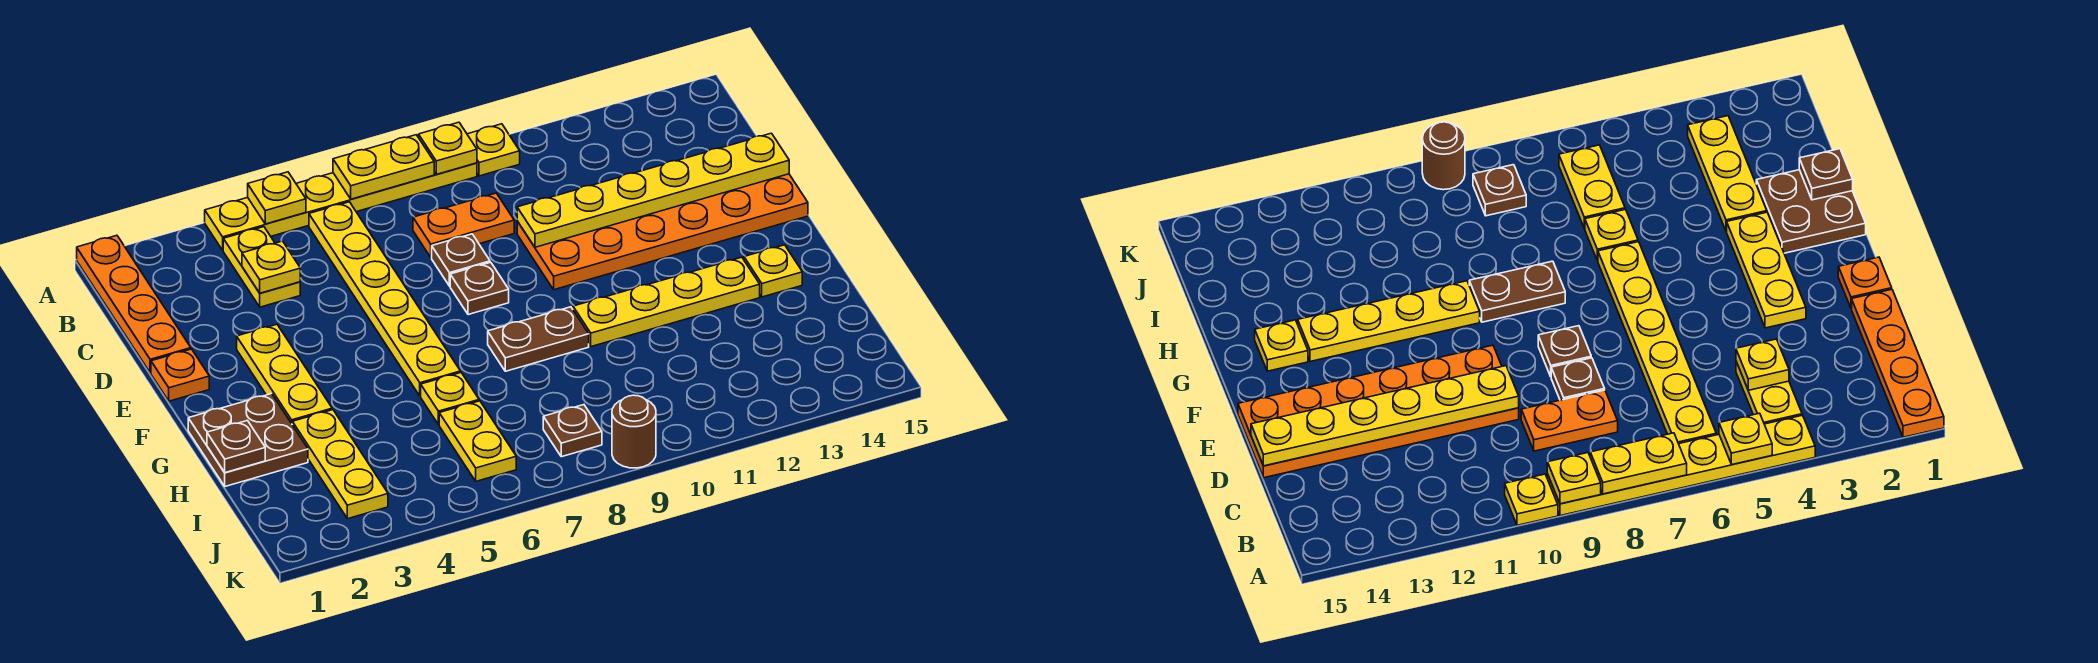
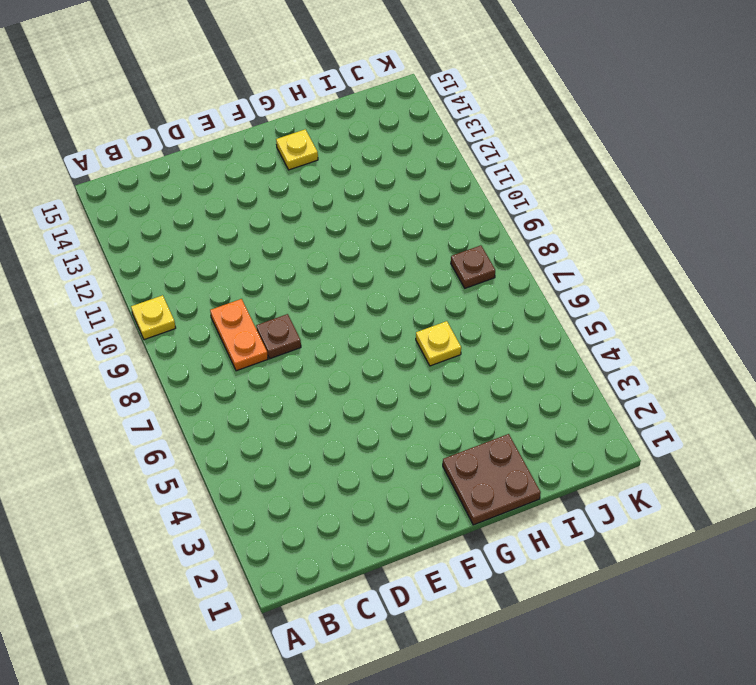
none -> orange plate A1:D1 level 1
none -> yellow plate A4:A9 level 1
none -> yellow plate B4:C4 level 1

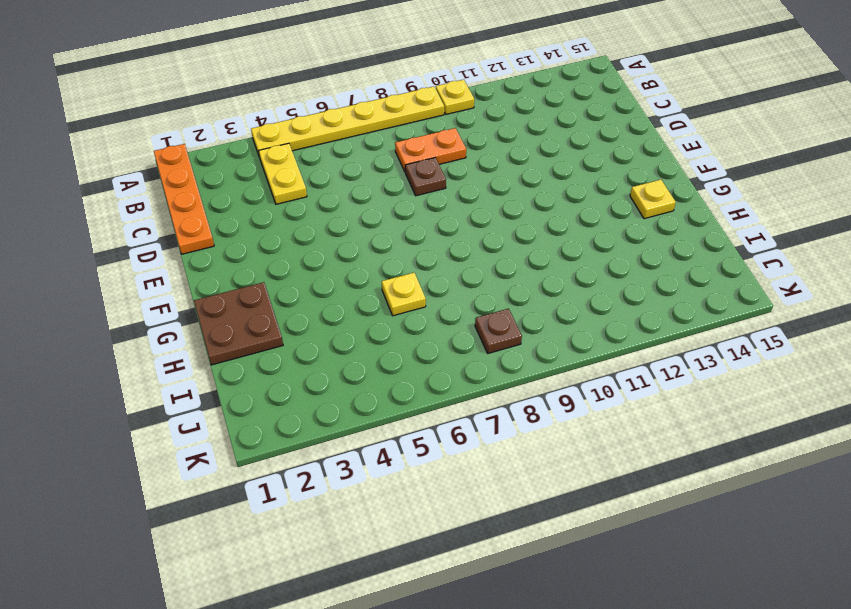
none -> yellow plate B6:G6 level 1
none -> orange plate D10:E15 level 1
none -> orange plate E1 level 1

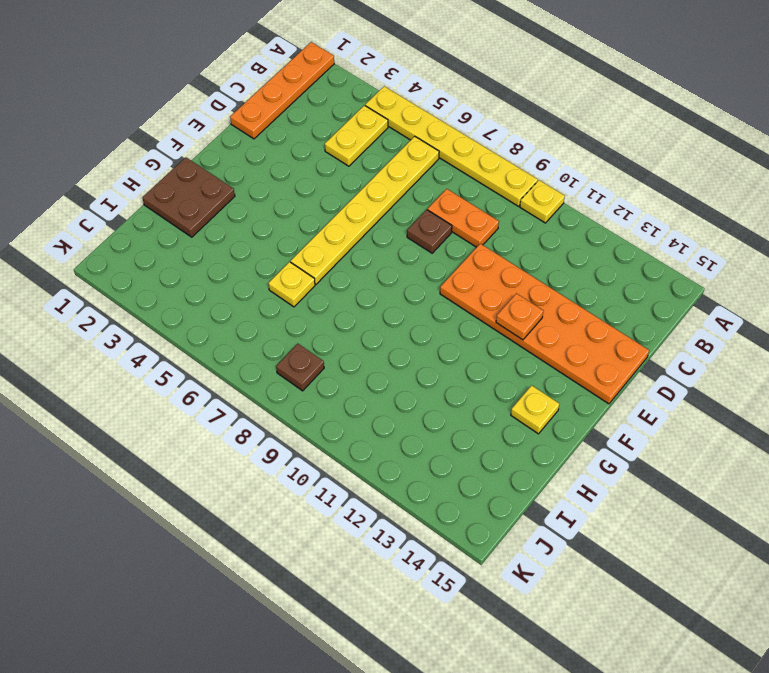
orange plate E12 level 2 -> orange plate E1 level 1
none -> yellow plate E3:G3 level 1
none -> brown plate E8 level 1
none -> brown plate G8:G9 level 1

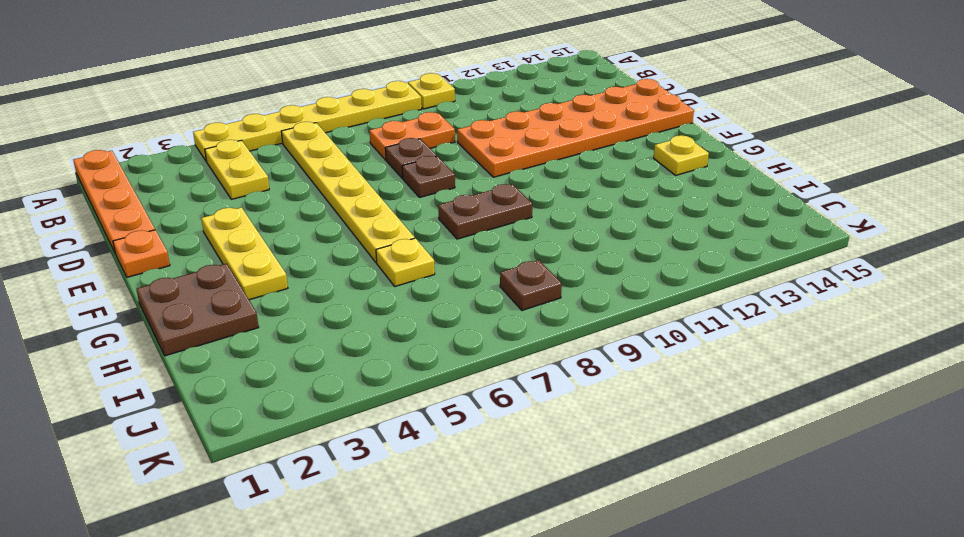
none -> yellow plate G10:G13 level 1
none -> yellow plate H3:J3 level 1
none -> yellow plate I6:J6 level 1

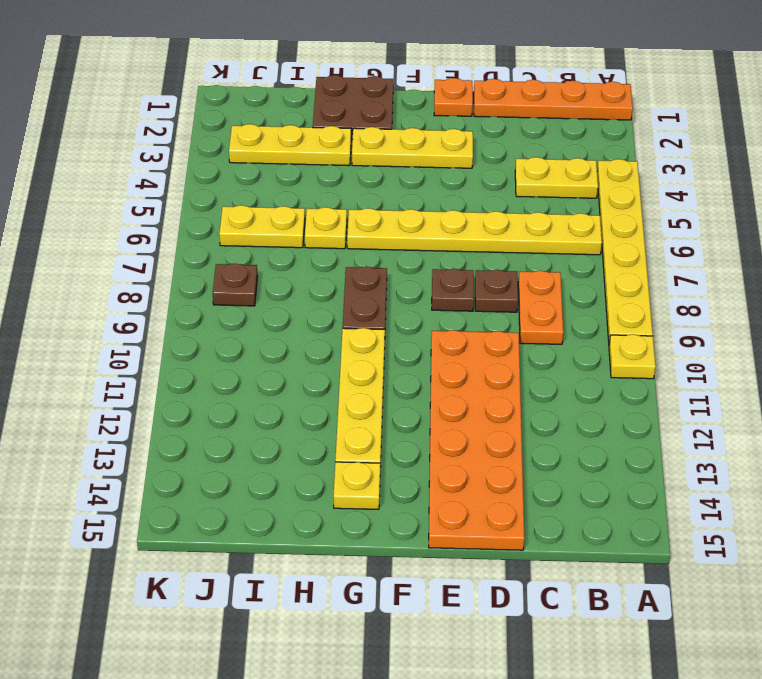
none -> brown round brick K9 level 1
none -> yellow plate A5 level 2
none -> yellow plate A7:A8 level 2

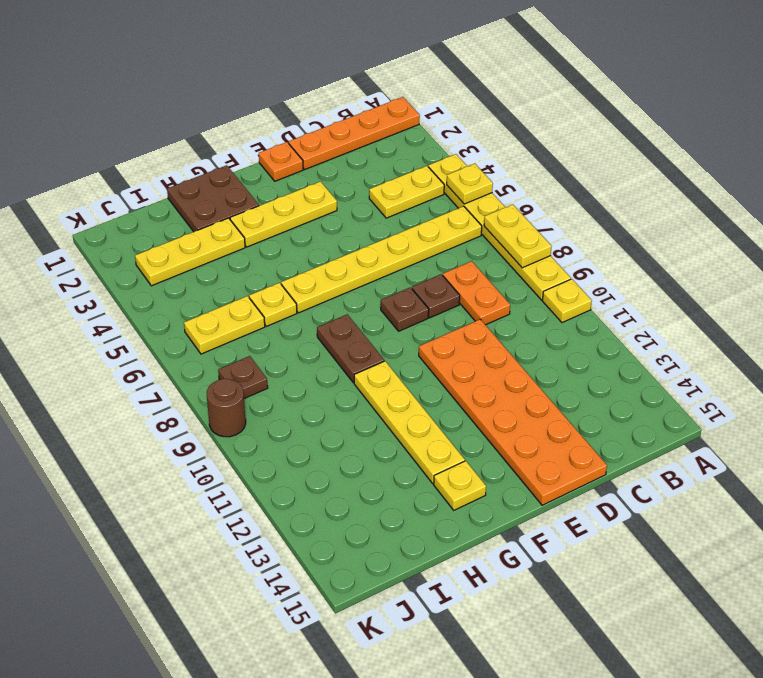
none -> yellow plate A9 level 2
none -> yellow plate C4 level 2
none -> yellow plate D10:D15 level 2

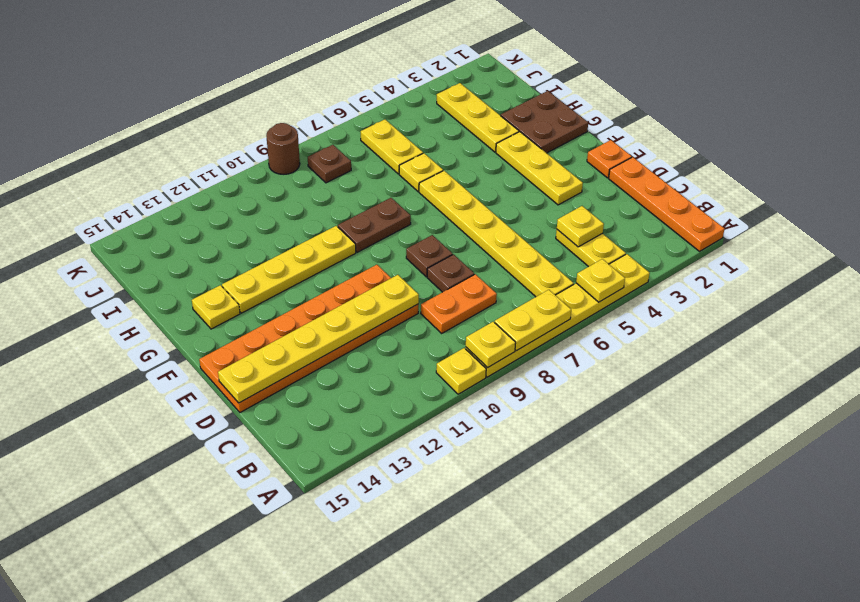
none -> brown plate H1 level 2

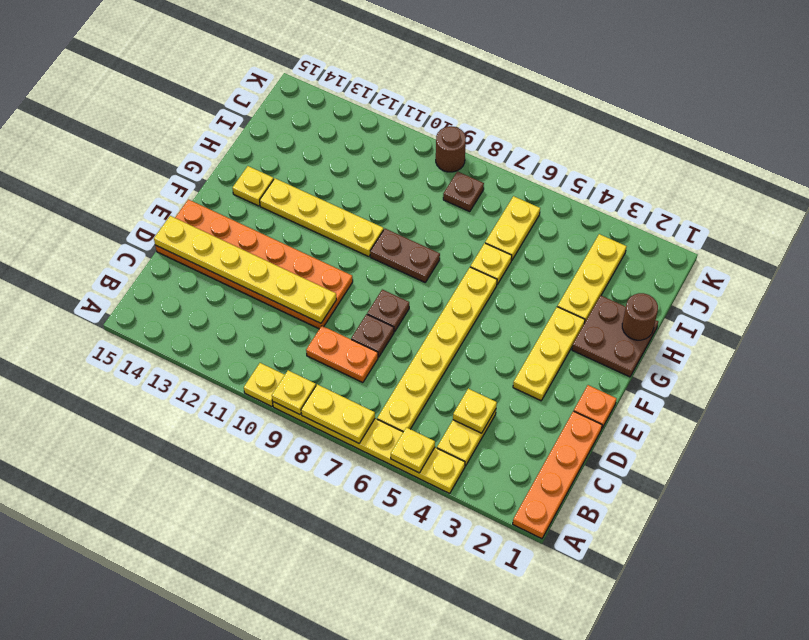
brown round brick H1 level 2 -> brown plate H1 level 2

